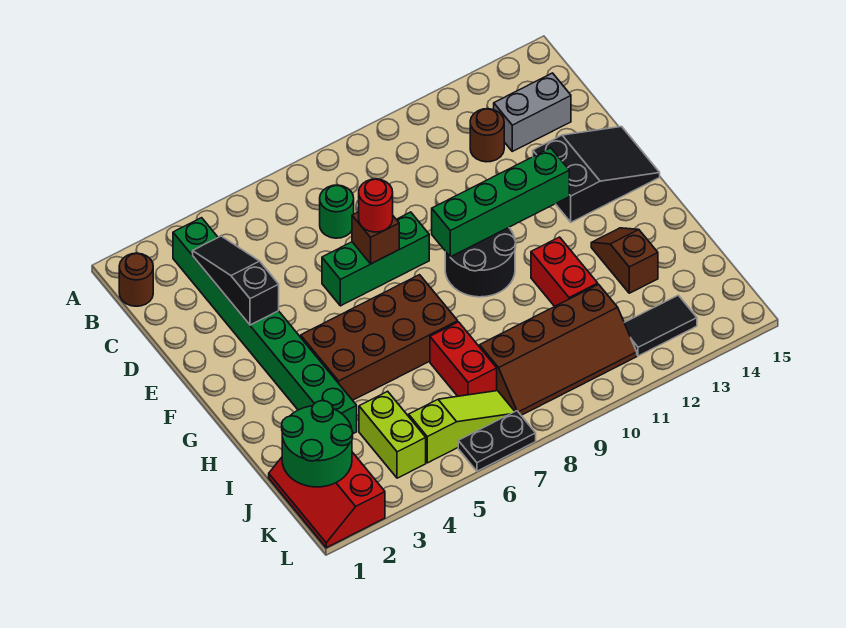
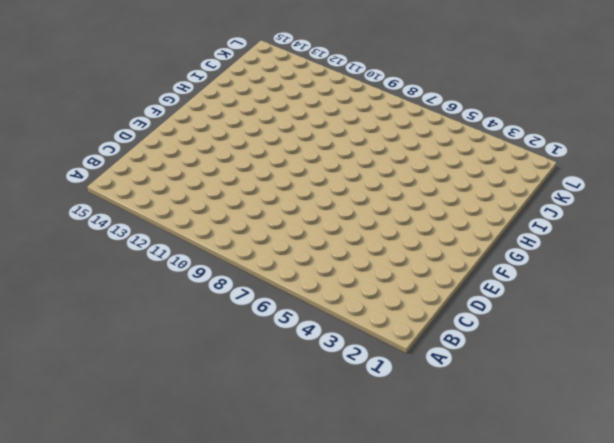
none -> brown round brick B1 level 1
none -> green brick B3:I3 level 1
none -> green round brick C7 level 1

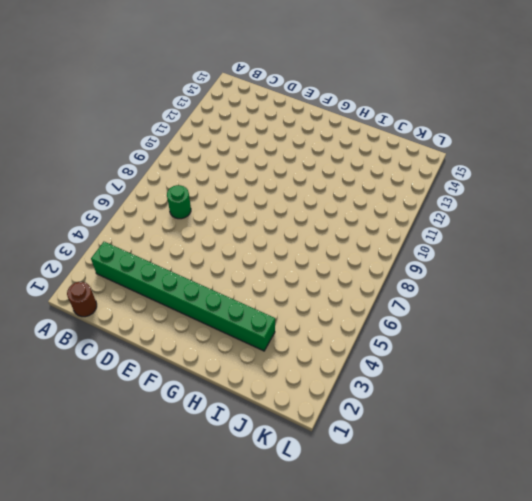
none -> brown round brick C12 level 1
none -> grey brick C13:C14 level 1
none -> green brick E6:E8 level 1

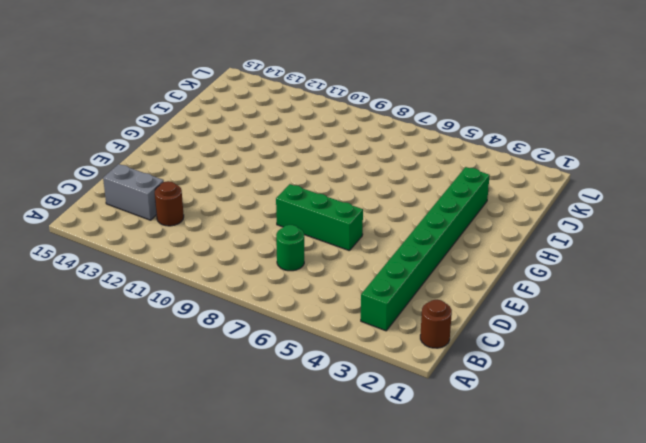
none -> black slope E13:F15 level 1 top 13
none -> black round brick F9:G10 level 1
none -> brown brick G4:H7 level 1

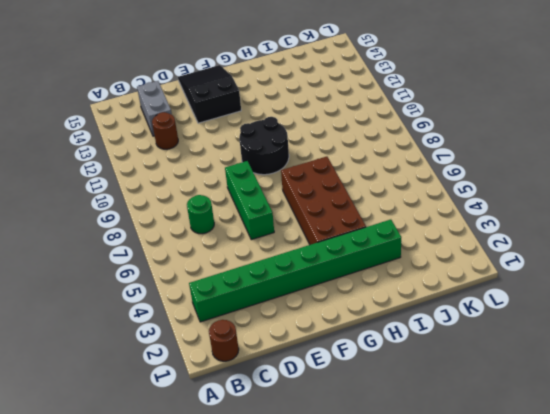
none -> red brick H11:I11 level 1
none -> brown slope H13:I13 level 1 top I
none -> red brick I7:J7 level 1

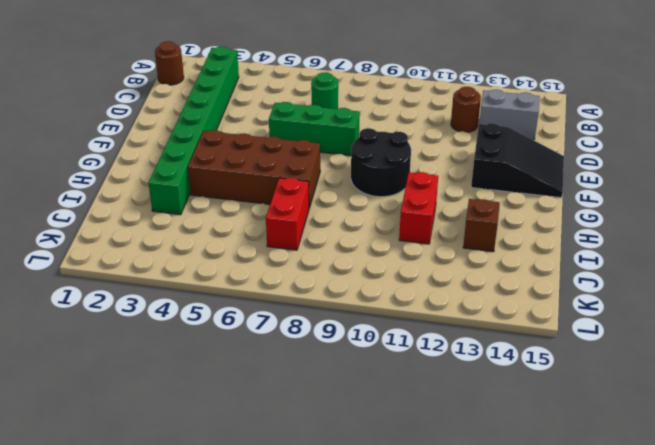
none -> red slope J1:L2 level 1 top 2
none -> lime brick J4:K4 level 1
none -> brown slope J8:K11 level 1 top J

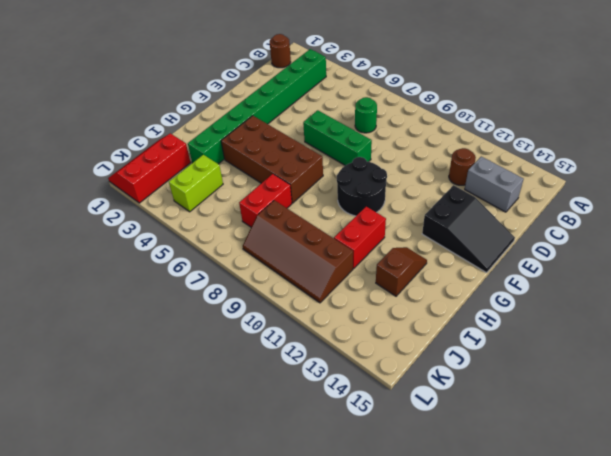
none -> lime slope K5:K7 level 1 top 5
none -> black tile K12:K13 level 1
none -> black plate L6:L7 level 1

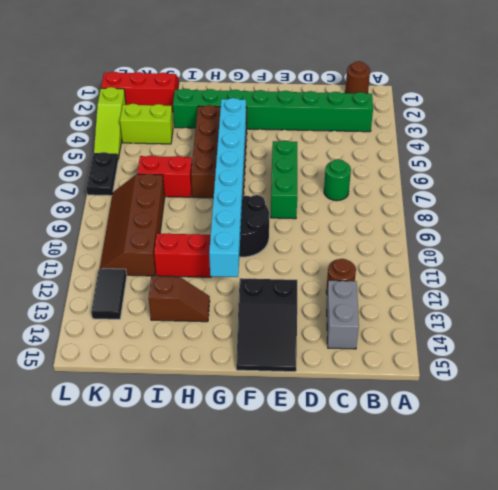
cyan brick G5:G12 level 2 -> none
lime slope L3:L5 level 1 top 3 -> lime slope K5:K7 level 1 top 5
none -> black slope C3:E3 level 2 top E
none -> brown brick E7 level 2
none -> green brick F9:F12 level 2

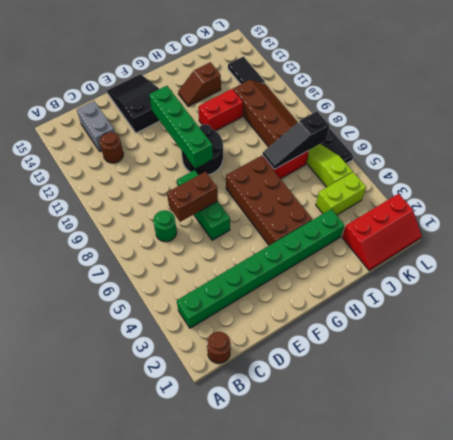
brown brick D7:E7 level 2 -> brown brick E7 level 2
black slope I7:K7 level 2 top K -> black slope C3:E3 level 2 top E
none -> green round brick J1:K2 level 2
none -> red round brick E7 level 3

